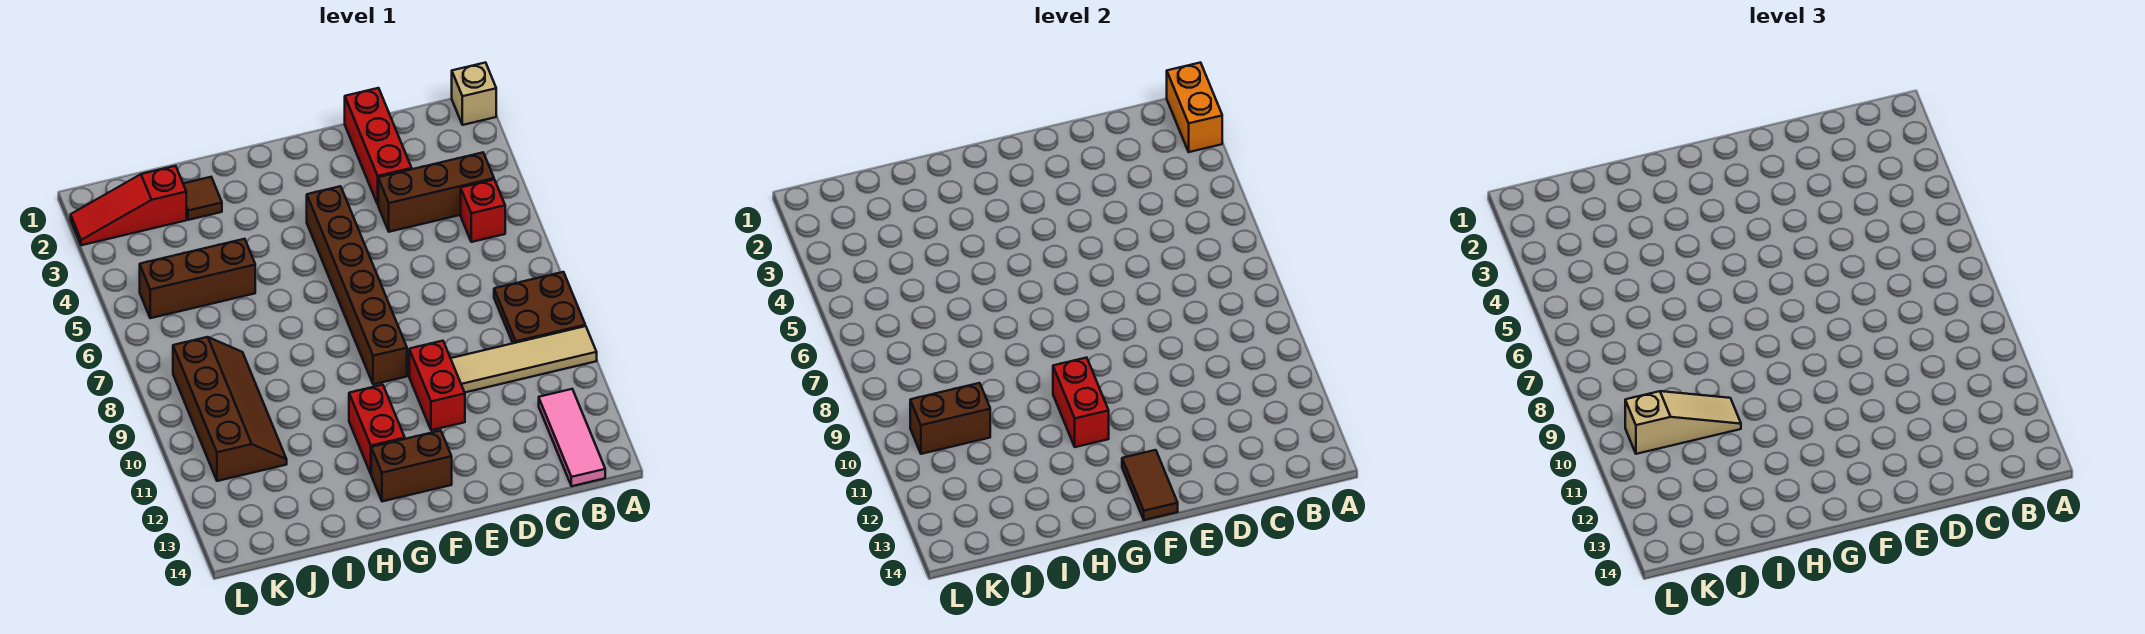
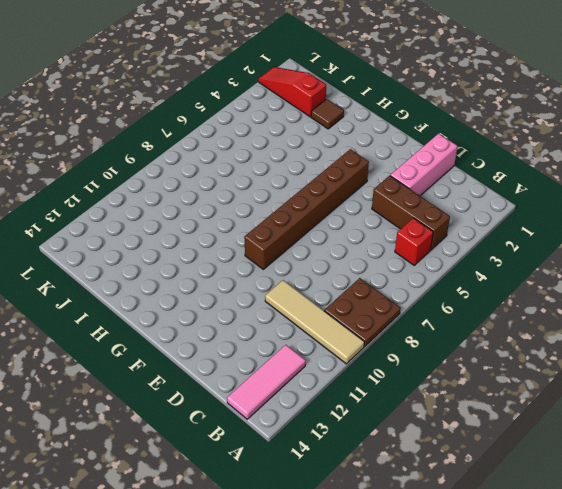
pink brick D1:D3 level 1 -> red brick D1:D3 level 1
none -> tan brick A1 level 1
none -> red brick E10:E11 level 1
none -> brown brick F13:G13 level 1

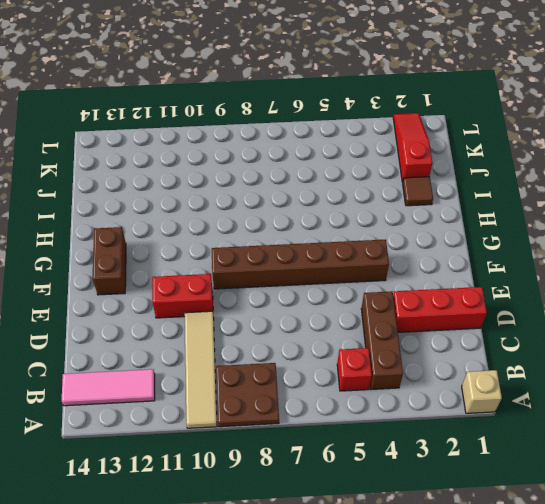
none -> red brick G11:G12 level 1
none -> brown brick I5:K5 level 1
none -> brown slope J8:K11 level 1 top K

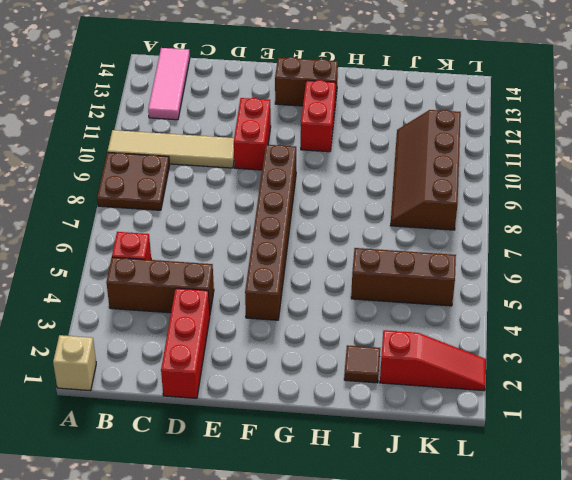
none -> orange brick A1:A2 level 2
none -> brown tile F13:F14 level 2
none -> red brick G10:G11 level 2

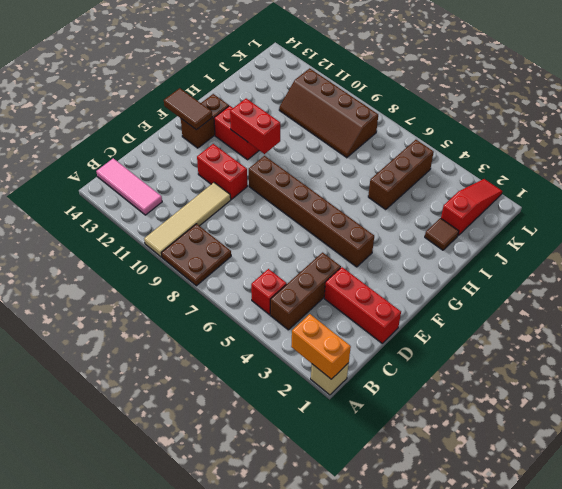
none -> brown brick J10:K10 level 2
none -> tan slope I10:K10 level 3 top K

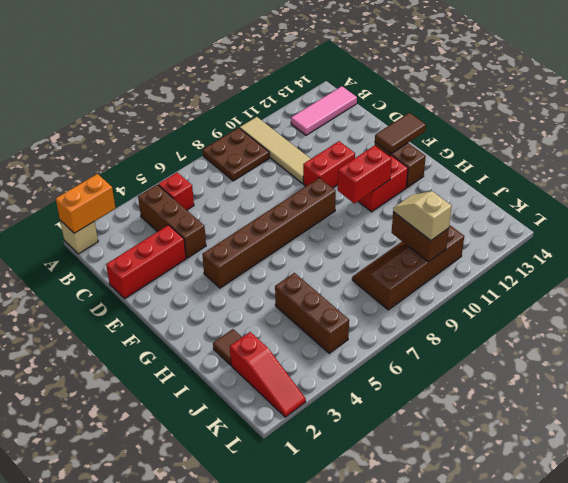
tan slope J10:K10 level 3 top K -> tan slope I10:K10 level 3 top K

